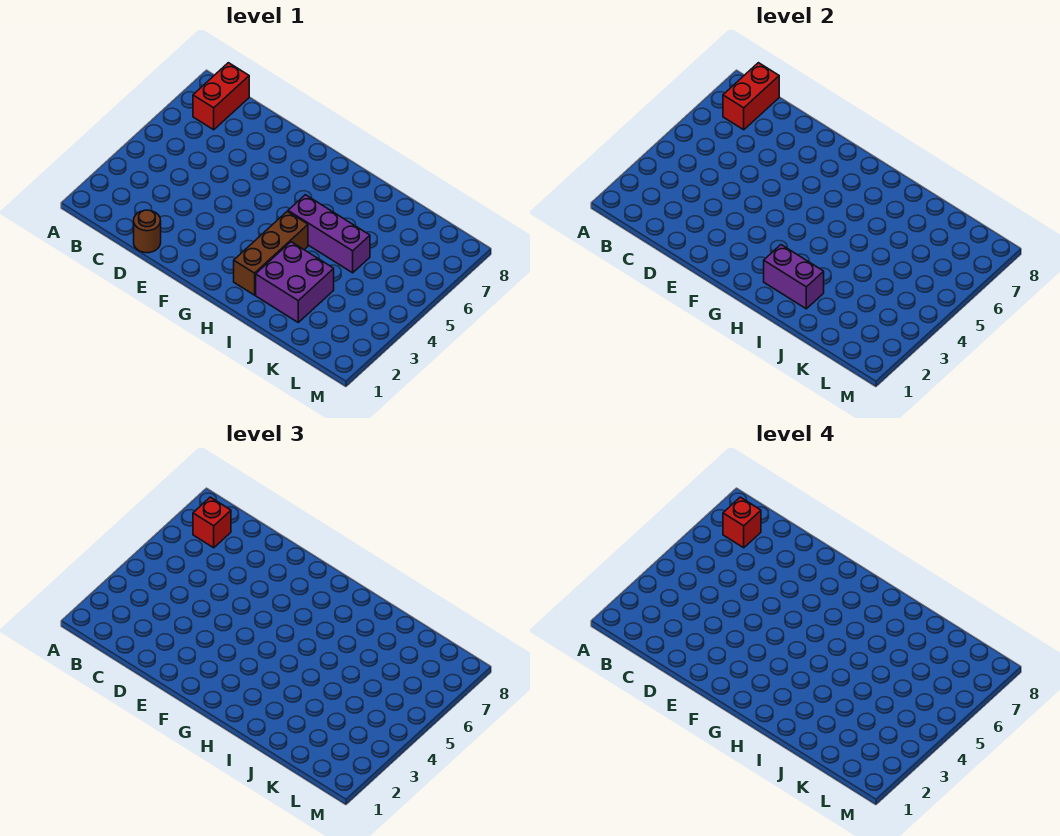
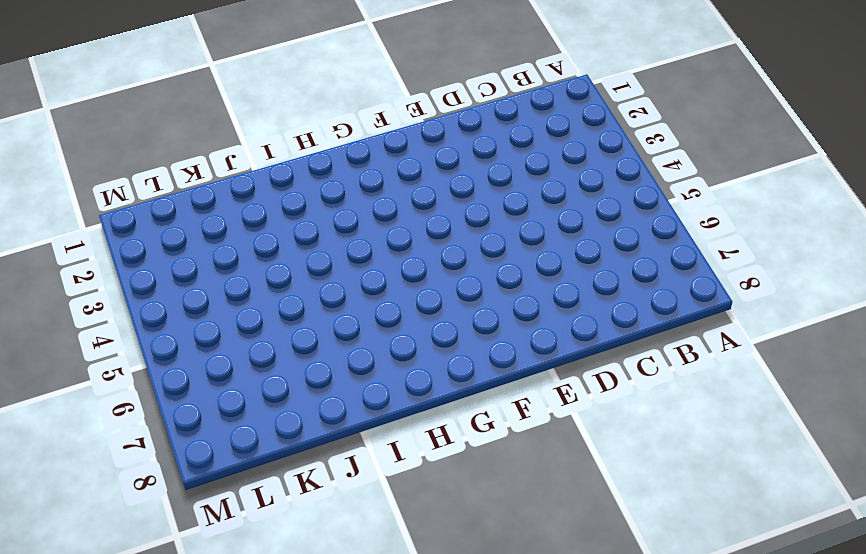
none -> red brick B7:B8 level 1
none -> brown round brick D1 level 1

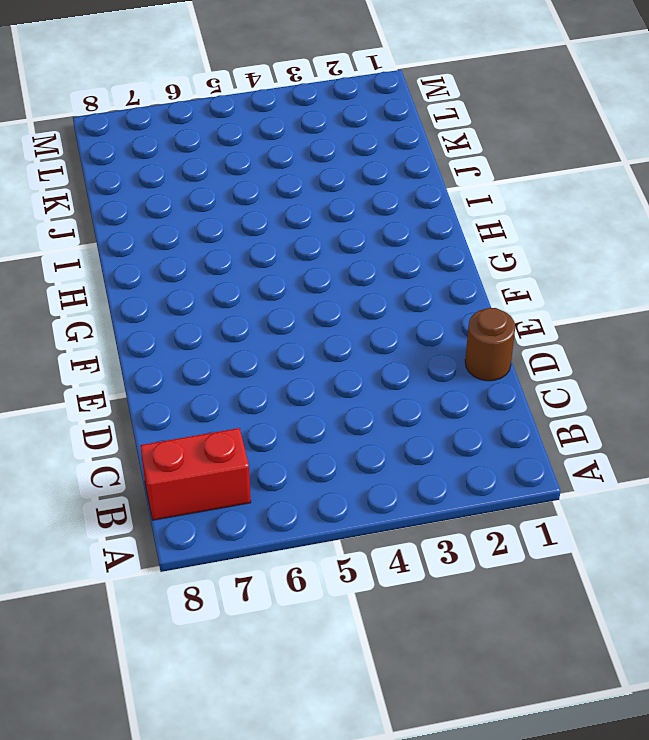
none -> brown brick H2:H4 level 1
none -> purple brick H5:J5 level 1

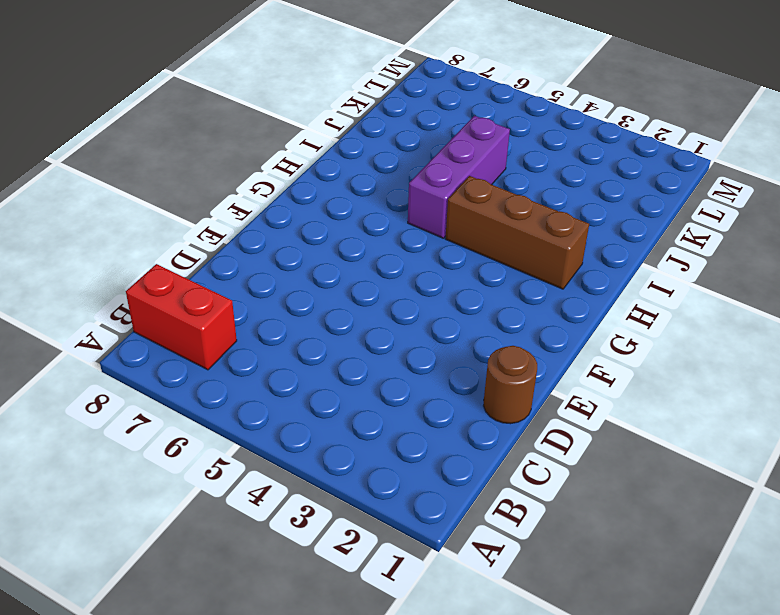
none -> purple brick I2:J3 level 1
none -> red brick B7:B8 level 2

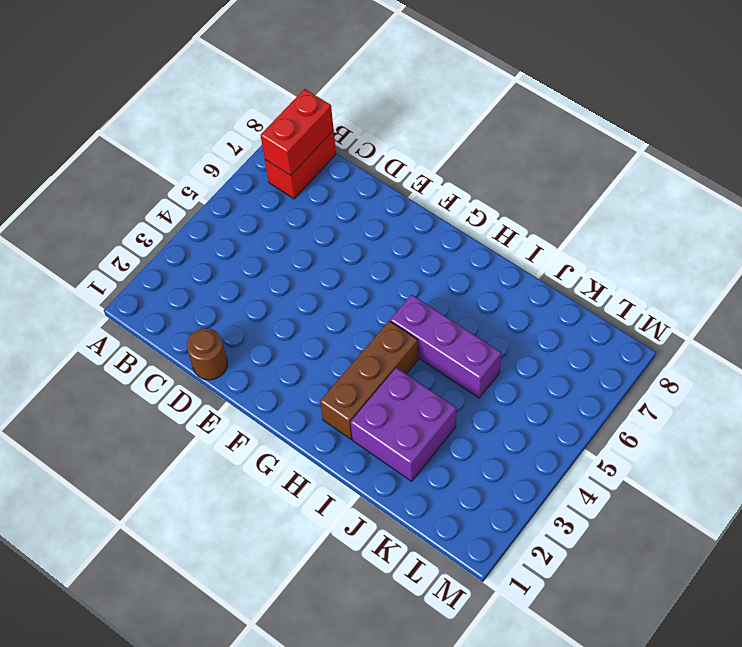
none -> purple brick H2:I2 level 2
none -> red brick B7 level 3

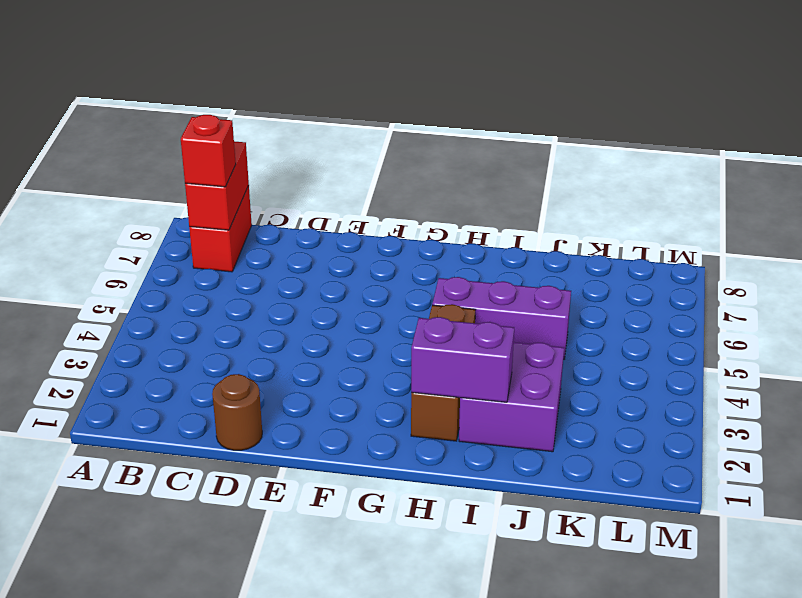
none -> red brick B7 level 4

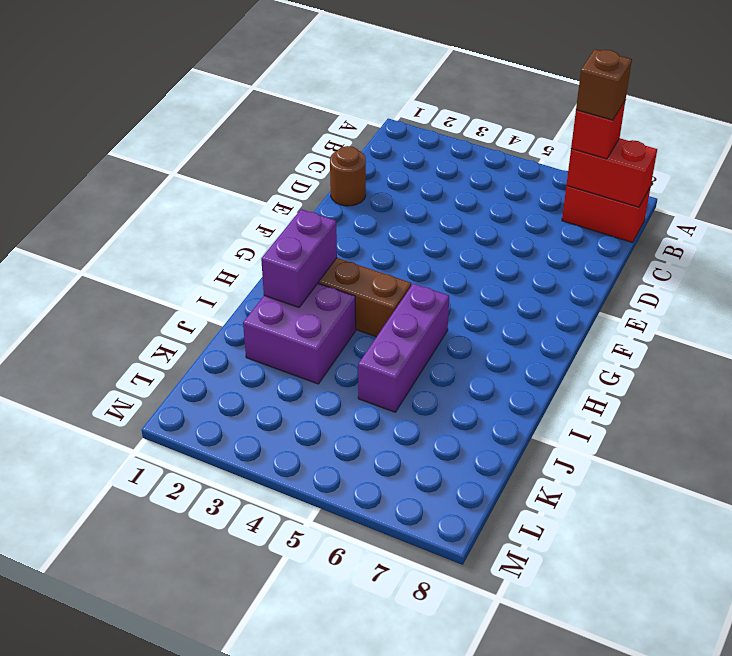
brown brick B7 level 4 -> red brick B7 level 4

